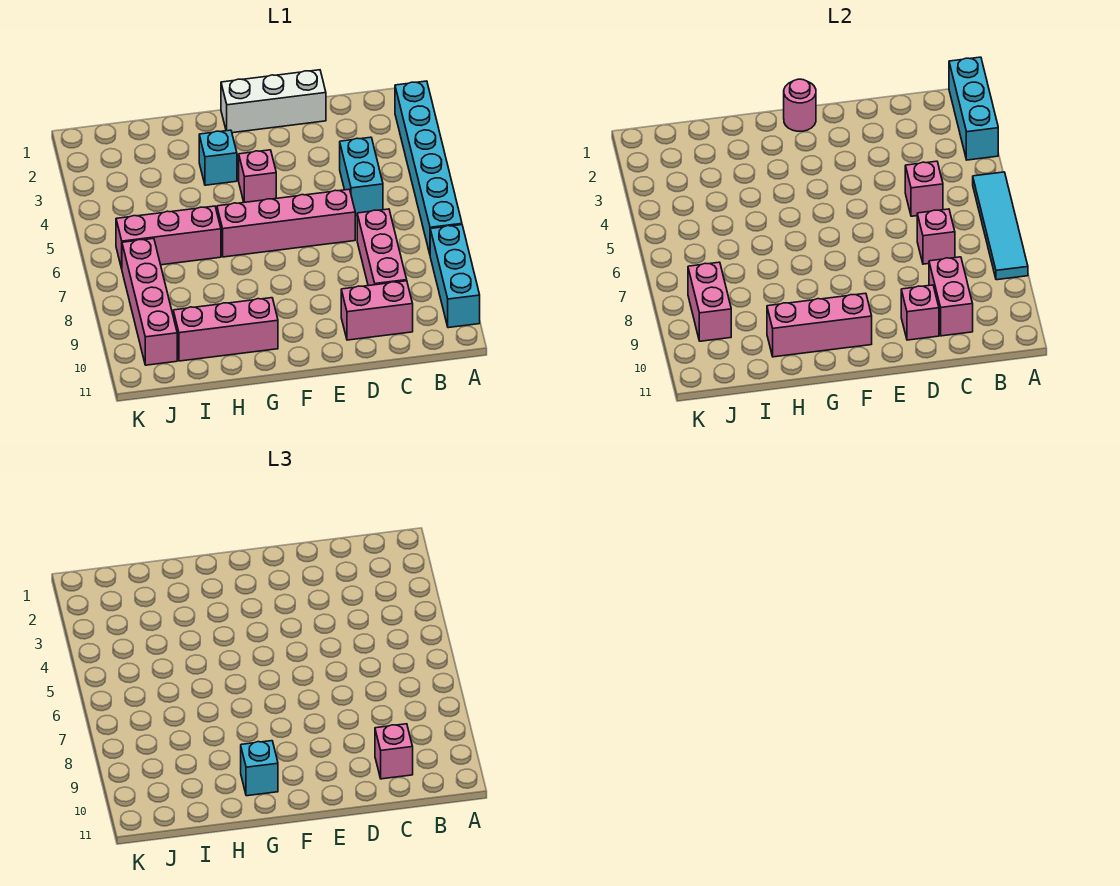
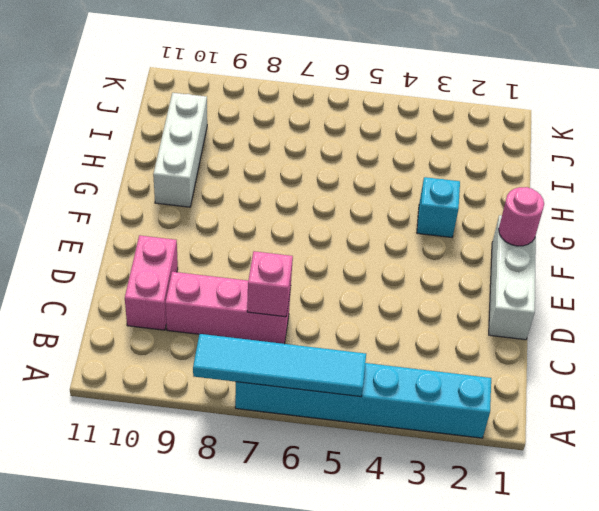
white brick G10:I10 level 1 -> pink brick G10:I10 level 1
none -> cyan brick A8:A10 level 1
none -> cyan brick C4:C5 level 1
none -> pink brick D6:G6 level 1

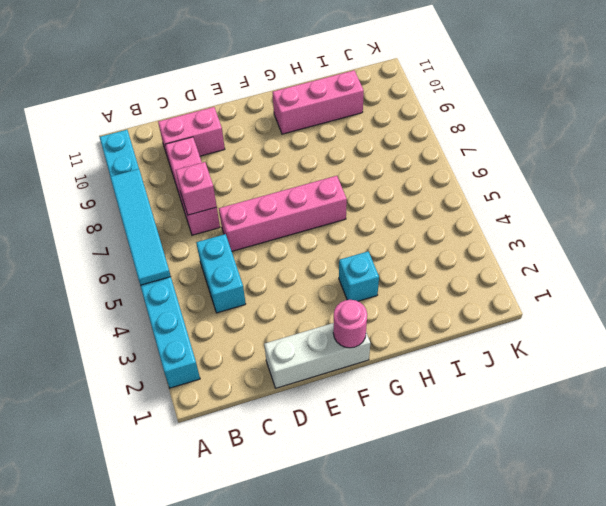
none -> pink brick F4 level 1
none -> pink brick H6:J6 level 1
none -> pink brick J7:J10 level 1

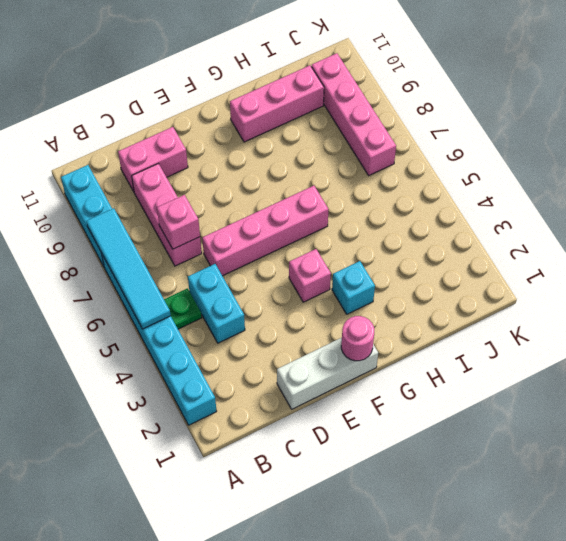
green plate B5 level 1 -> none
none -> pink brick H6:J6 level 1
none -> cyan brick A1:A3 level 2
none -> pink brick C5 level 2

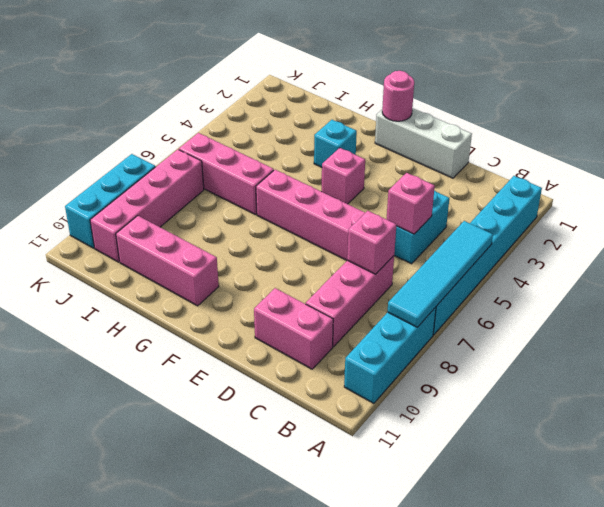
cyan brick K8:K10 level 1 -> cyan brick A1:A3 level 2
none -> pink brick C9:C10 level 2
none -> pink brick D10 level 2
none -> pink brick F10:H10 level 2

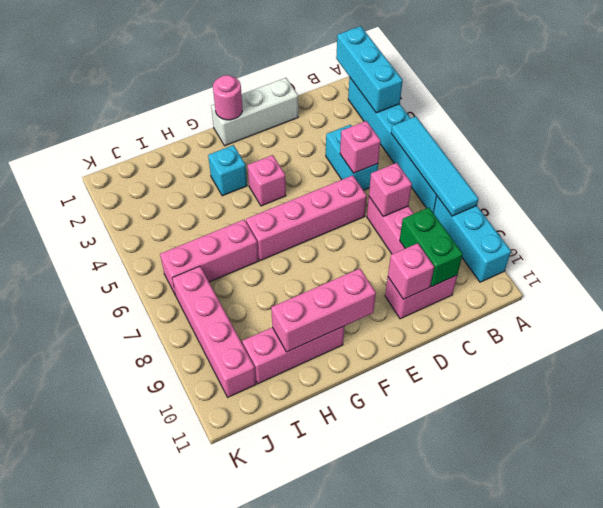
green brick C9:C10 level 2 -> pink brick C9:C10 level 2
none -> pink brick J8:J9 level 2
none -> pink brick C10 level 3
none -> cyan brick G10 level 3

